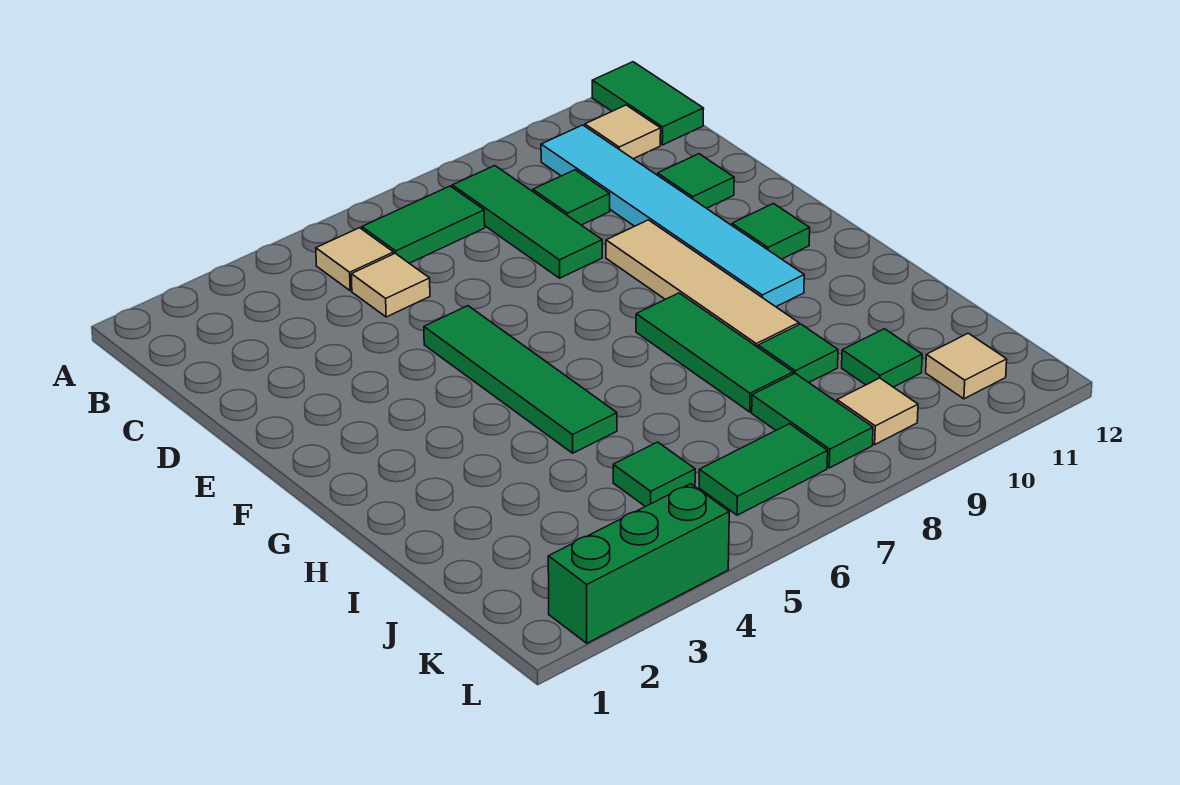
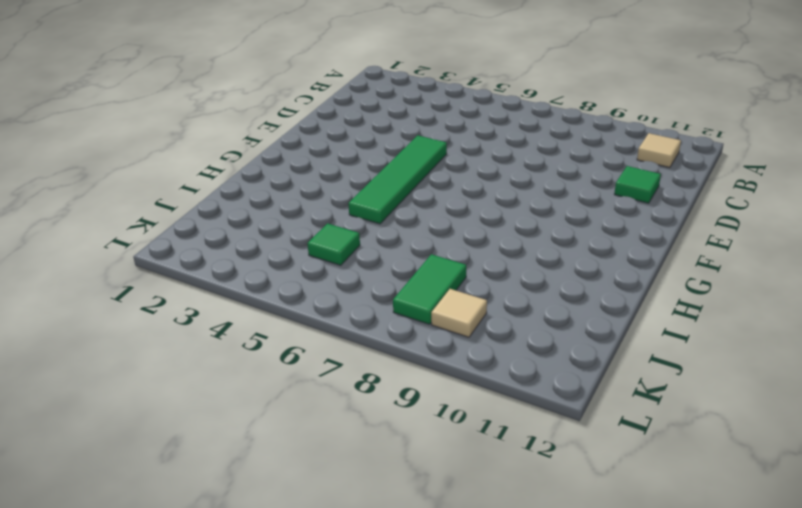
none -> green tile A12:B12 level 1
none -> tan tile B5 level 1
none -> green tile B6:B7 level 1

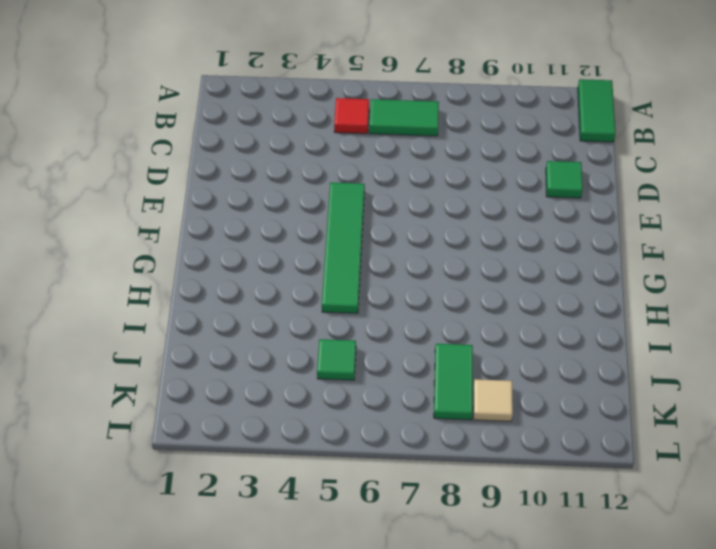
red tile B5 level 1 -> tan tile B5 level 1
none -> green tile B8:D8 level 1
none -> cyan tile B10:G10 level 1
none -> tan tile B11 level 1

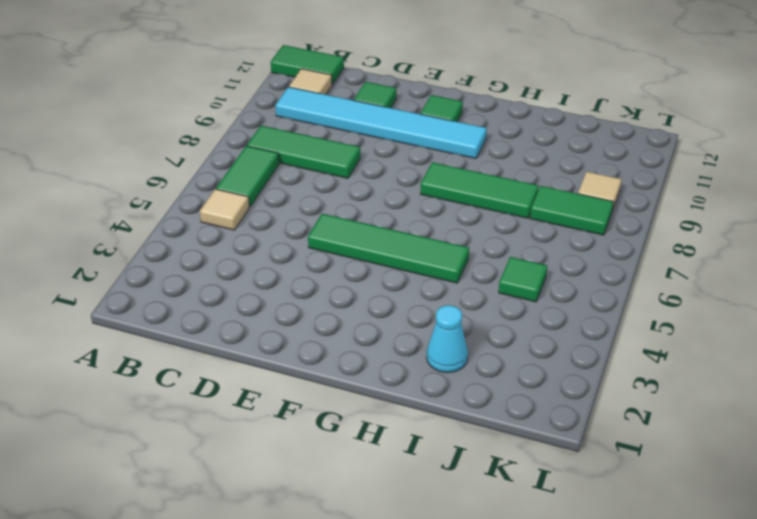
cyan cone I2 level 1 -> none
none -> tan tile C5 level 1
none -> green tile C9 level 1
none -> tan tile E9:H9 level 1

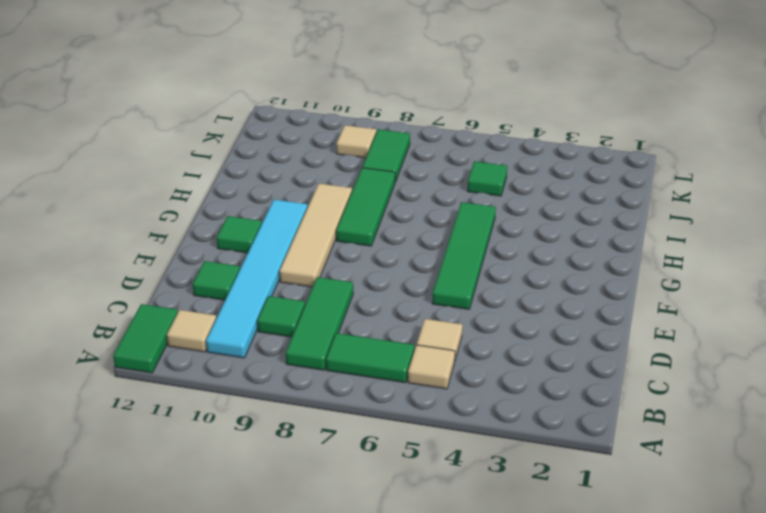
none -> green tile I9 level 1
none -> green tile J10 level 1
none -> green tile K6:K7 level 1

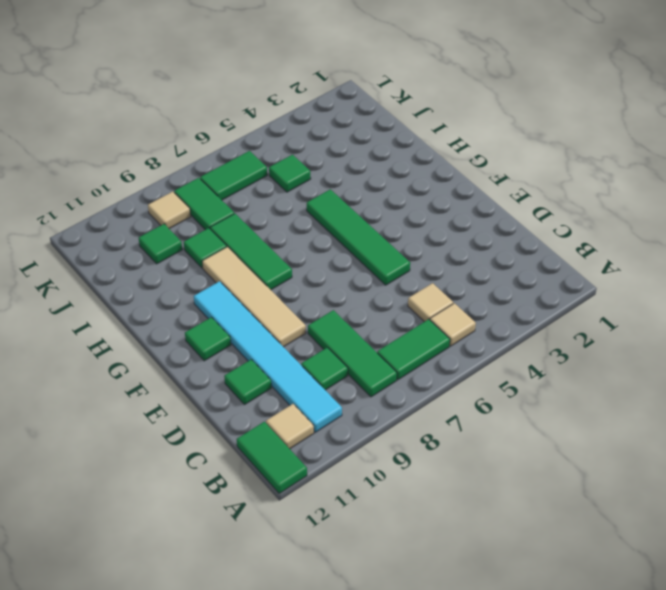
none -> tan tile K11 level 1
none -> green brick L2:L4 level 1

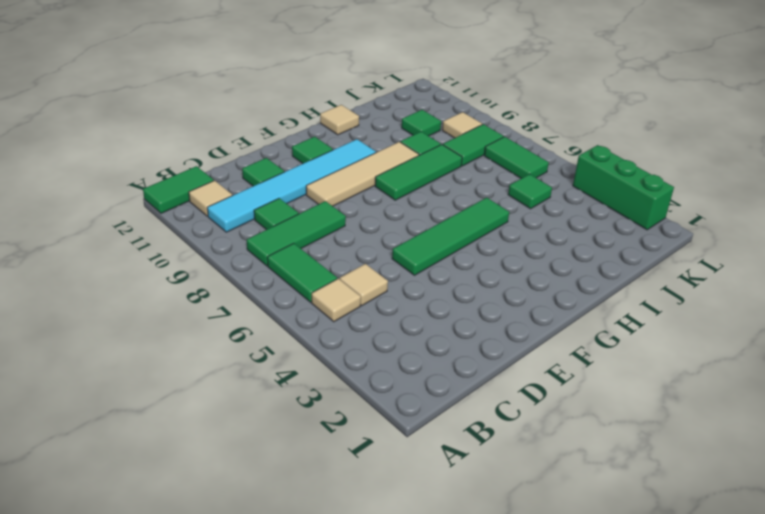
tan tile H12 level 1 -> tan tile K11 level 1

